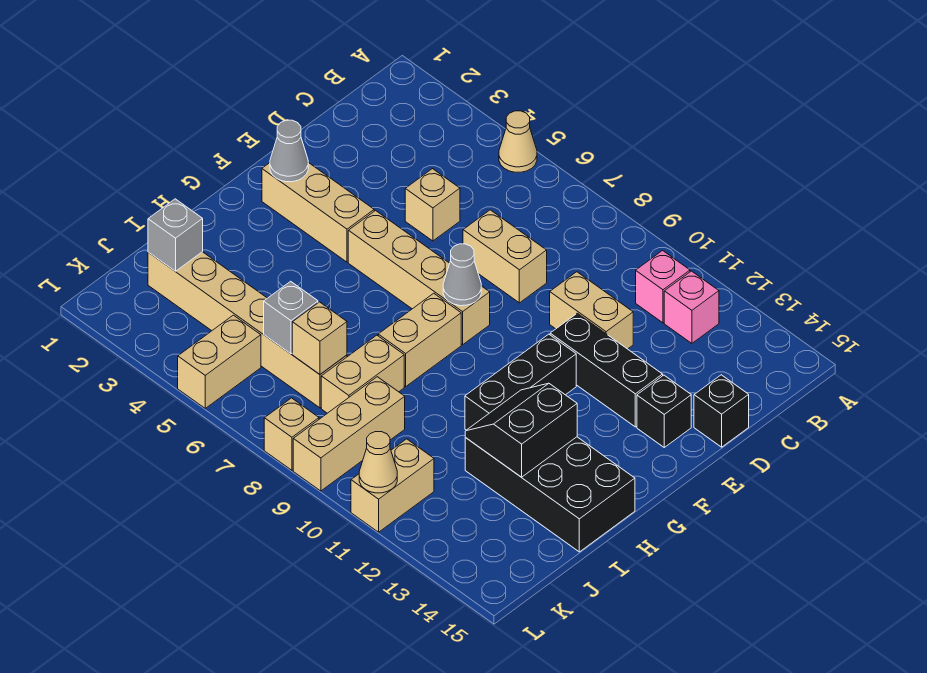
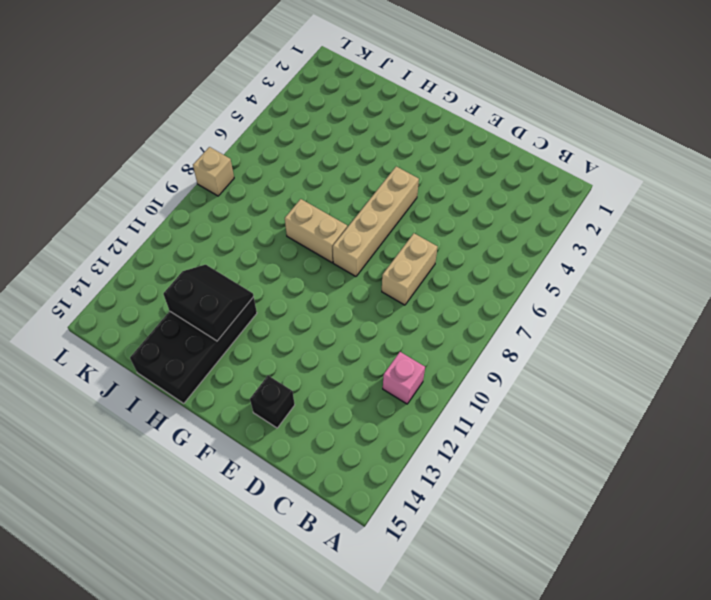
none -> tan cone A5 level 1
none -> pink brick B12 level 1
none -> tan brick D5 level 1

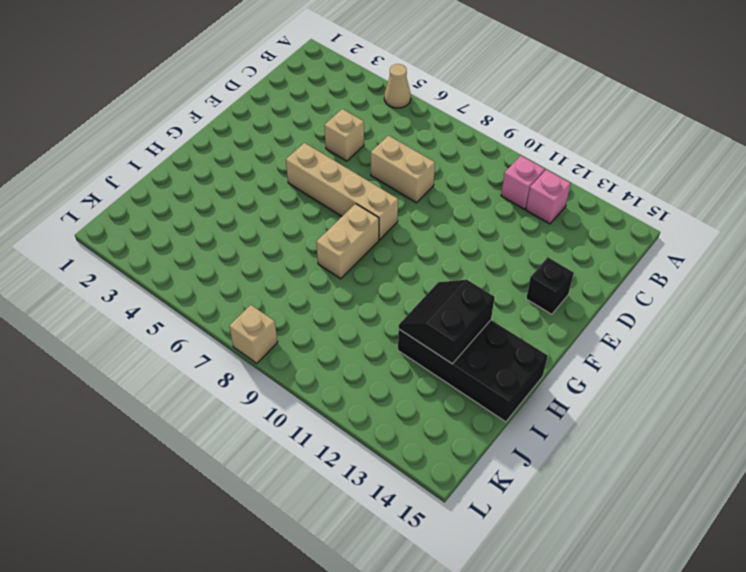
none -> tan brick D10:D11 level 1
none -> black brick D15 level 1
none -> black brick E11:E13 level 1

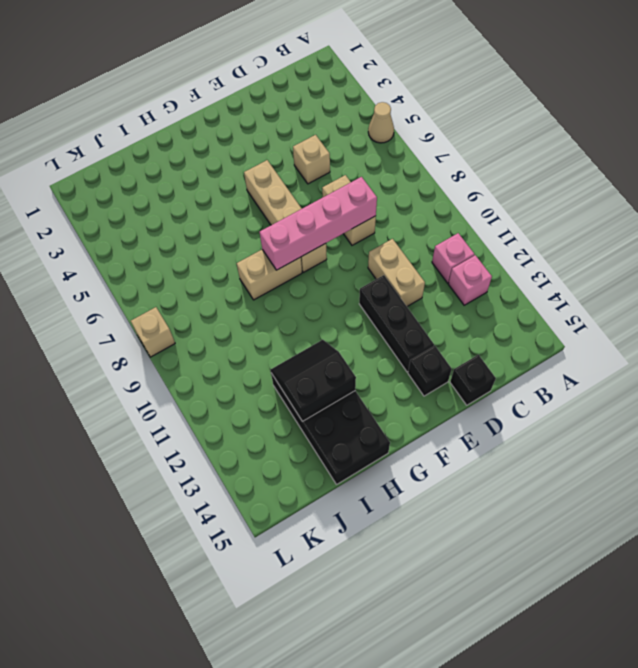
pink brick D8:G8 level 2 -> grey cone F8 level 2
none -> tan brick F2:F4 level 1
none -> black brick F11:H11 level 1
none -> tan brick I8:J8 level 1

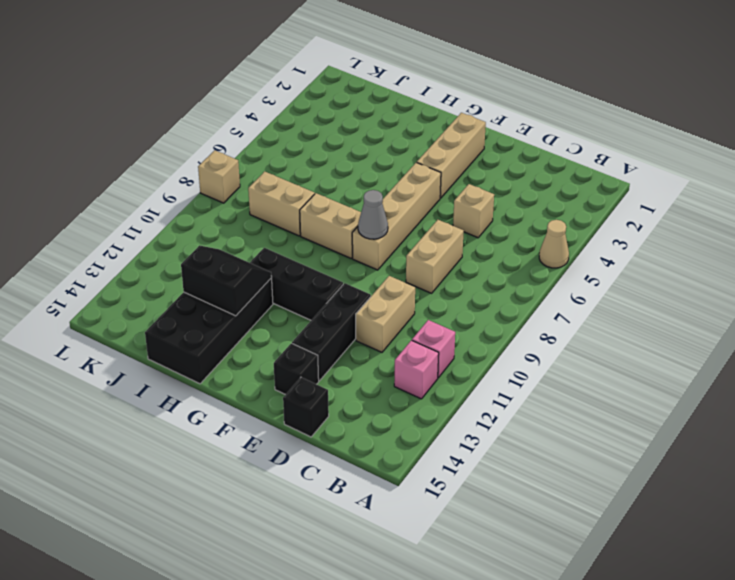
none -> tan brick J2:J7 level 1
none -> tan brick J9:L9 level 1
none -> tan brick K5:L5 level 1

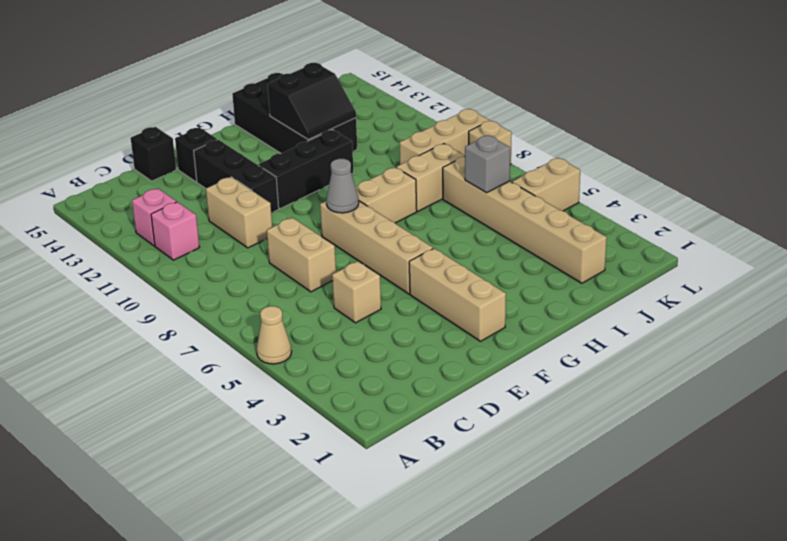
none -> tan brick K11:L11 level 1
none -> grey cone F2 level 2
none -> grey brick J2 level 2

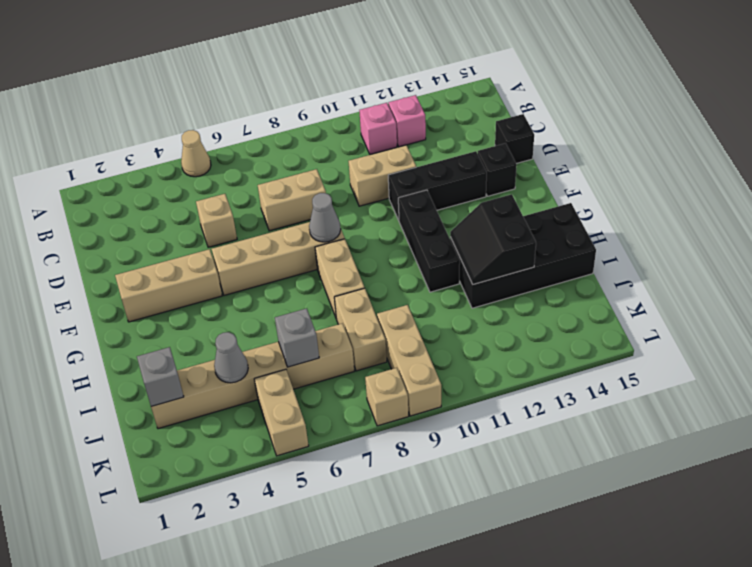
grey cone J4 level 2 -> grey cone F2 level 2
none -> tan brick K11:L11 level 1
none -> tan brick J7 level 2
none -> tan cone L11 level 2

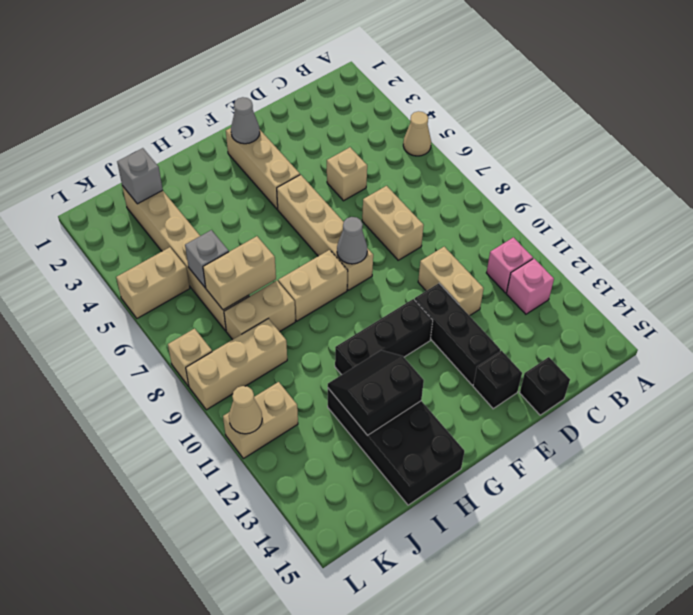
tan brick I7:J7 level 2 -> tan brick J7 level 2

